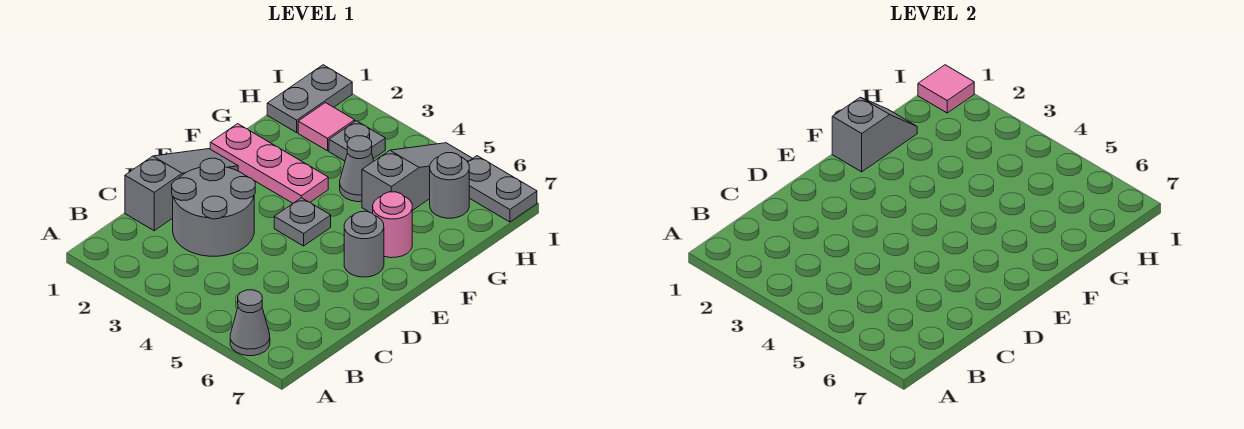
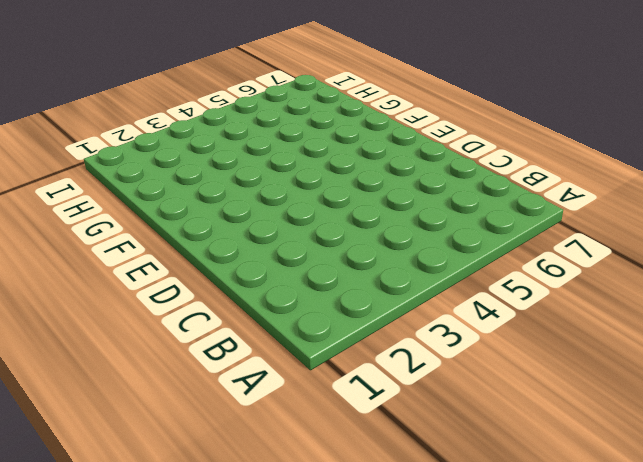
none -> grey cone A6 level 1
none -> grey slope C1:E1 level 1 top C
none -> grey round brick C2:D3 level 1

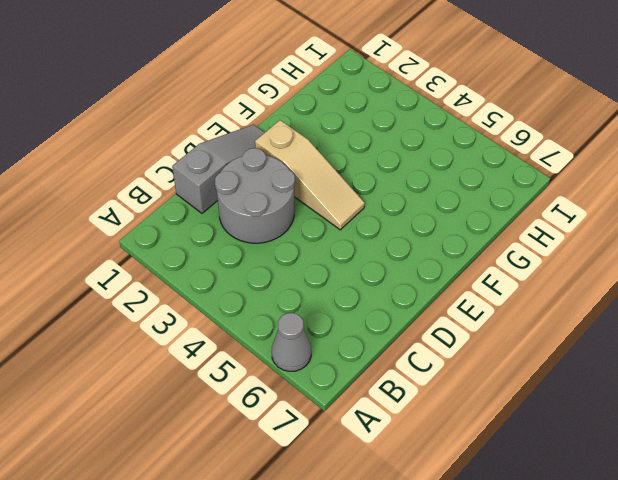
tan slope E2:E4 level 1 top 2 -> grey plate E4 level 1
none -> grey round brick E6 level 1
none -> pink plate F1:F3 level 1
none -> pink round brick F6 level 1

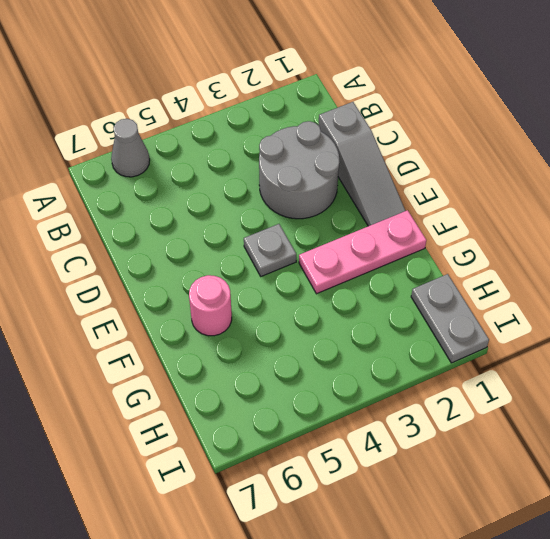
none -> grey round brick E6 level 1
none -> grey cone G4 level 1
none -> grey slope G5:I5 level 1 top G

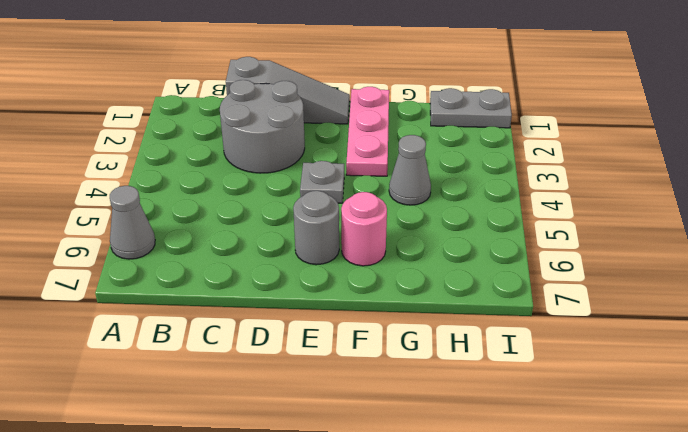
none -> grey slope G5:I5 level 1 top G
none -> pink tile H2 level 1
none -> grey plate H3 level 1

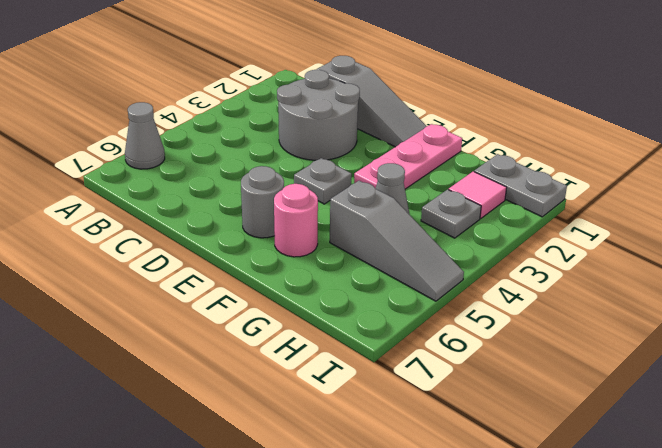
none -> grey round brick H6 level 1
none -> grey plate I6:I7 level 1
none -> grey slope F1:G1 level 2 top F

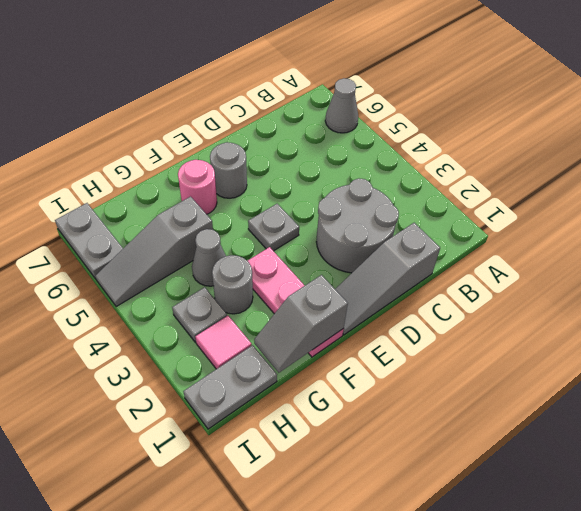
grey round brick G3 level 1 -> grey round brick H6 level 1
none -> pink tile I1 level 2

